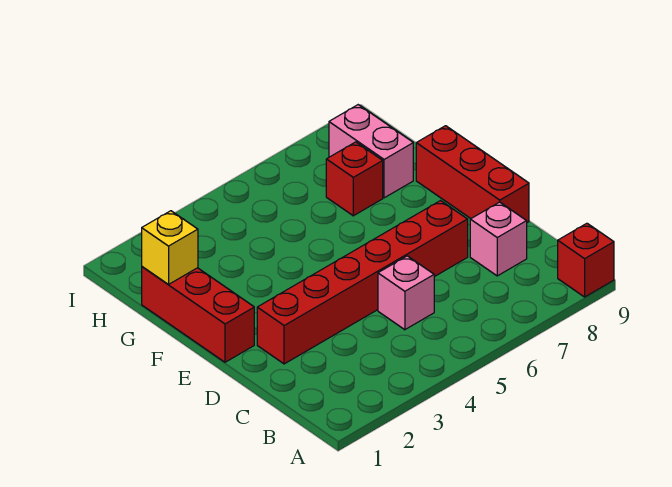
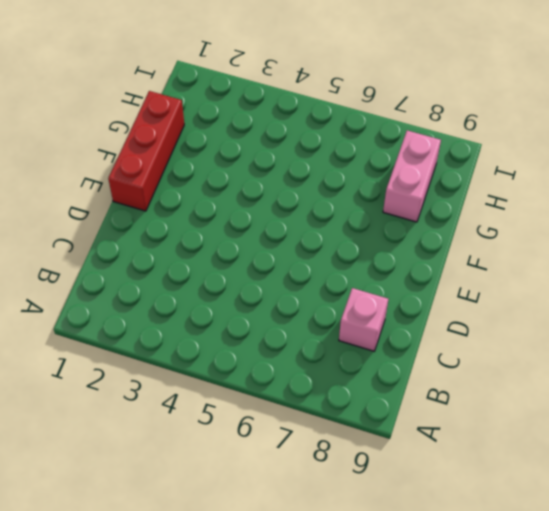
none -> red brick A9 level 1
none -> pink brick C5 level 1

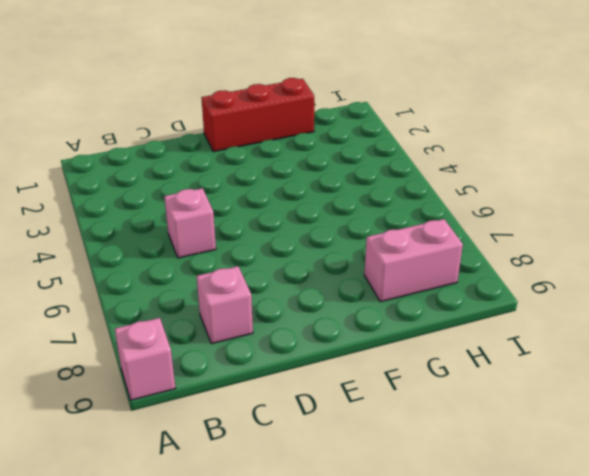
pink brick A9 level 1 -> red brick A9 level 1
none -> red brick D2:D7 level 1
none -> red brick D9:F9 level 1

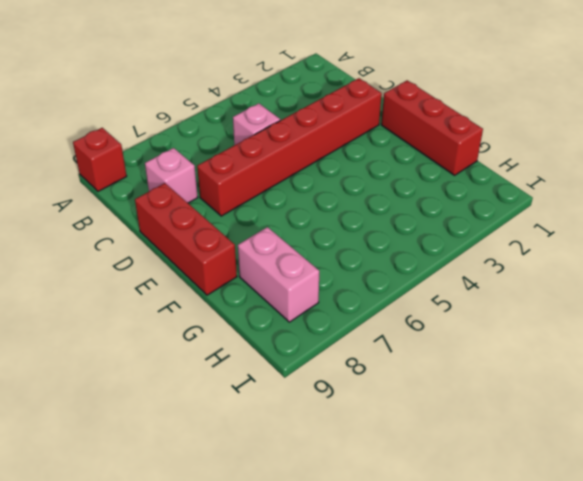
none -> red brick G7 level 1
none -> yellow brick G1 level 2

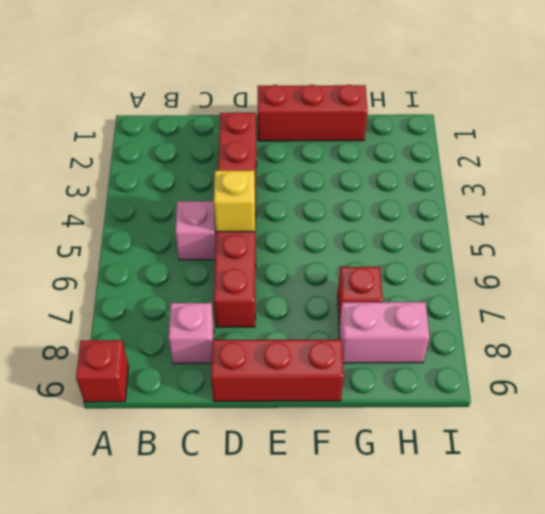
yellow brick D5 level 2 -> yellow brick G1 level 2

